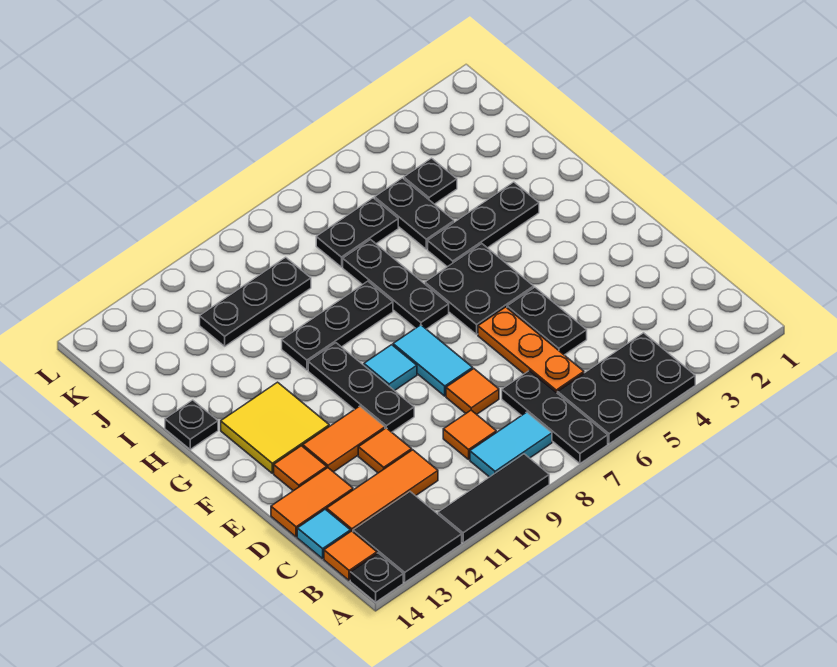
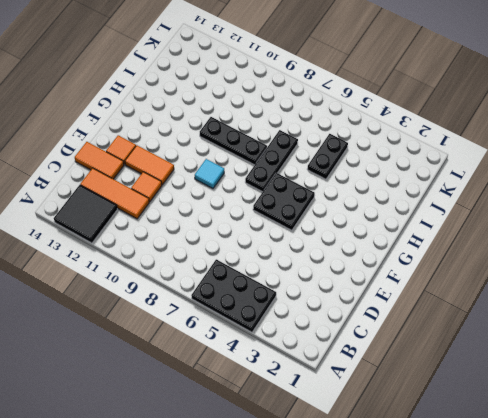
none -> black plate A7:C7 level 1
none -> black tile A9:A11 level 1
none -> black plate A14 level 1
none -> cyan tile B8:B9 level 1

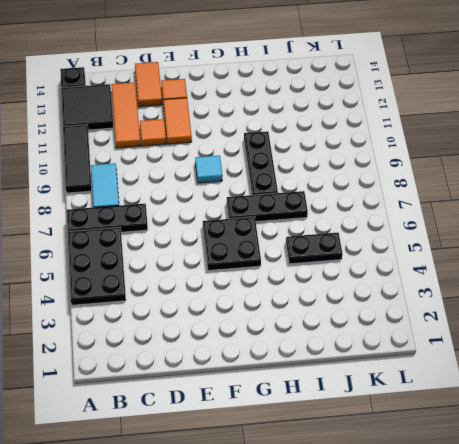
none -> orange tile B14 level 1
none -> orange plate C6:E6 level 1
none -> orange tile C9 level 1
none -> cyan tile C14 level 1

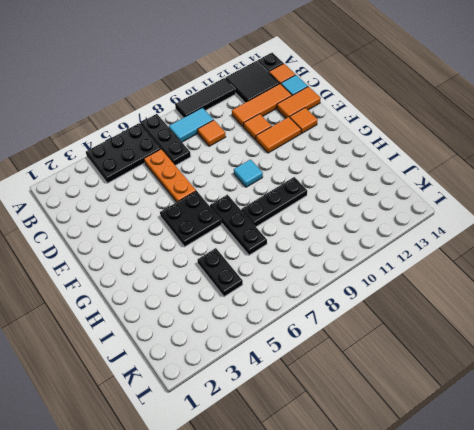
none -> black plate D5:E5 level 1
none -> orange tile D8 level 1
none -> cyan tile E8:F8 level 1
none -> black plate E10:G10 level 1

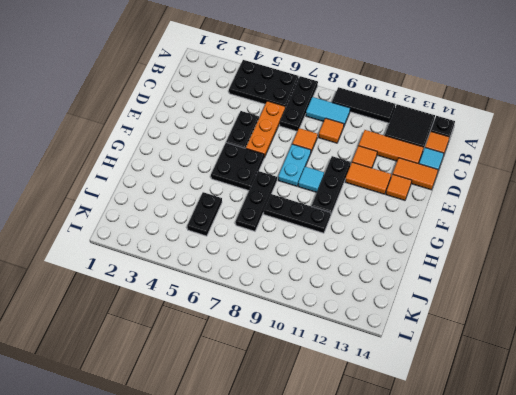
cyan plate E8:F8 level 1 -> cyan tile E8:F8 level 1
none -> yellow tile F12:G13 level 1
none -> black plate H3:H5 level 1
none -> black plate H14 level 1
none -> black plate J4 level 1

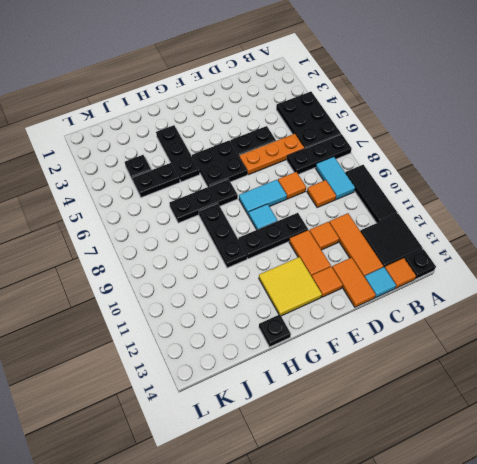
none -> black plate J6:J7 level 1
none -> black plate J9:J11 level 1

